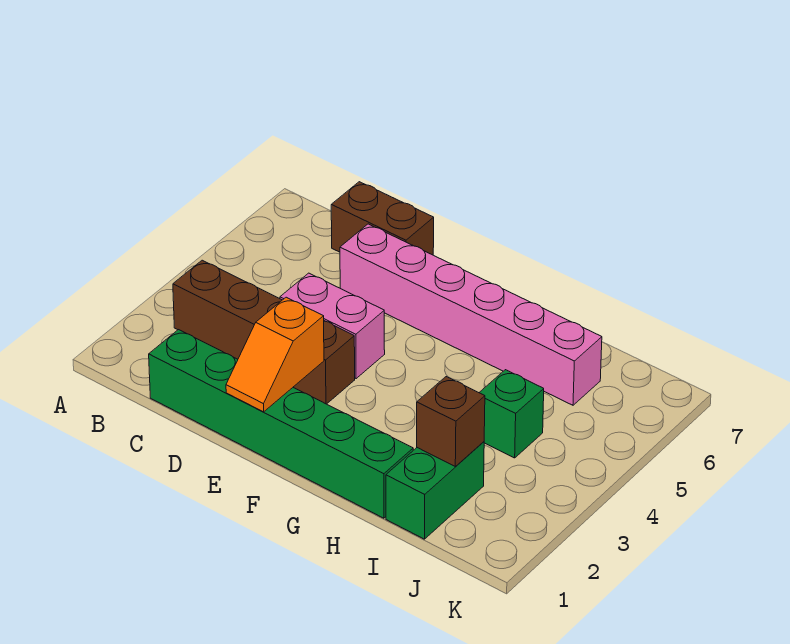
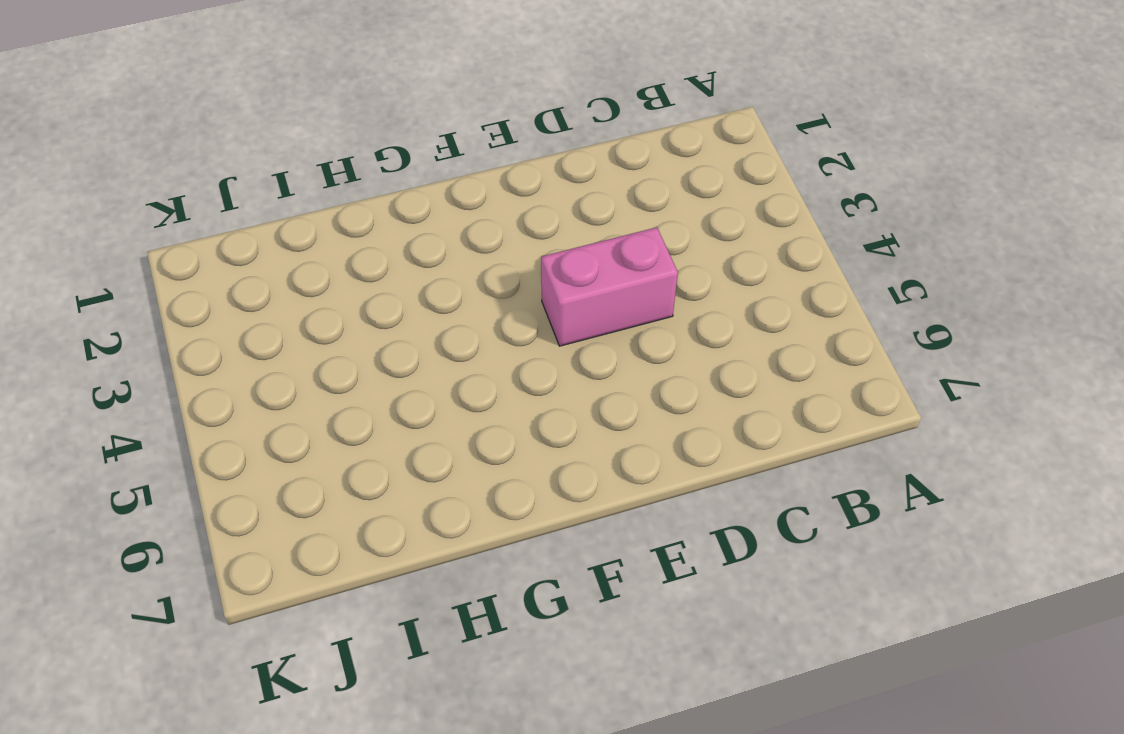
none -> brown brick B3:E3 level 1
none -> green brick C1:H1 level 1

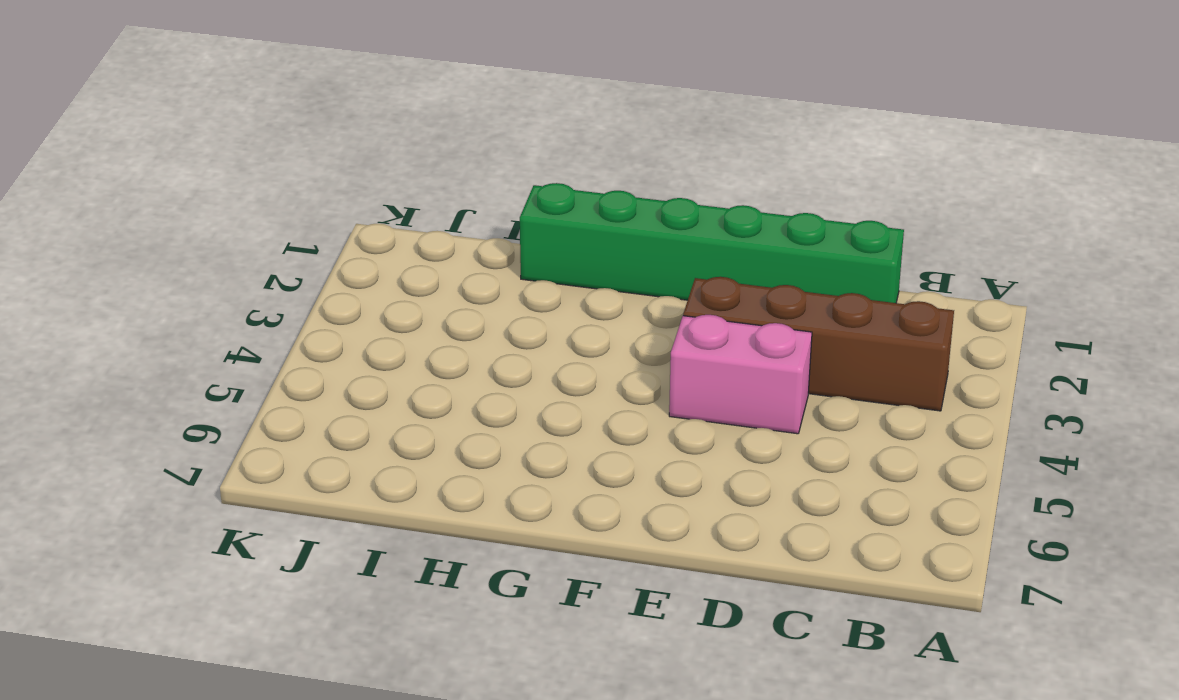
none -> brown brick C7:D7 level 1
none -> pink brick D6:I6 level 1

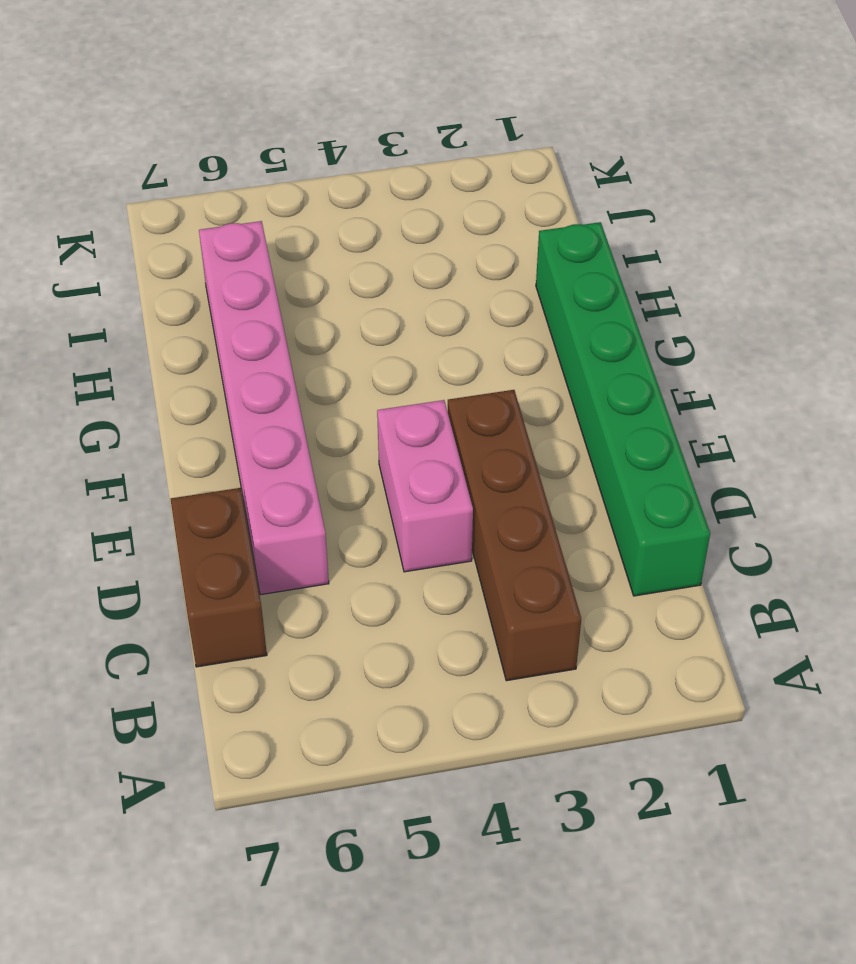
none -> green brick I1:I2 level 1
none -> green brick I4 level 1

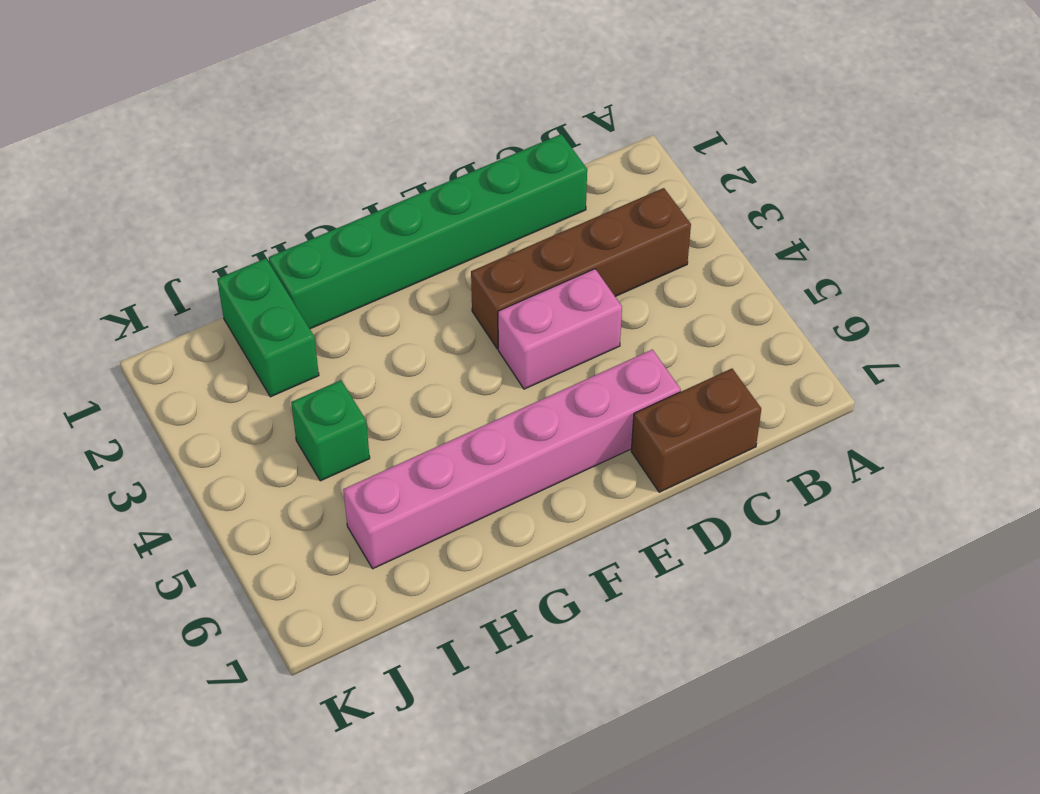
none -> orange slope E1:E2 level 2 top 2
none -> brown brick I2 level 2

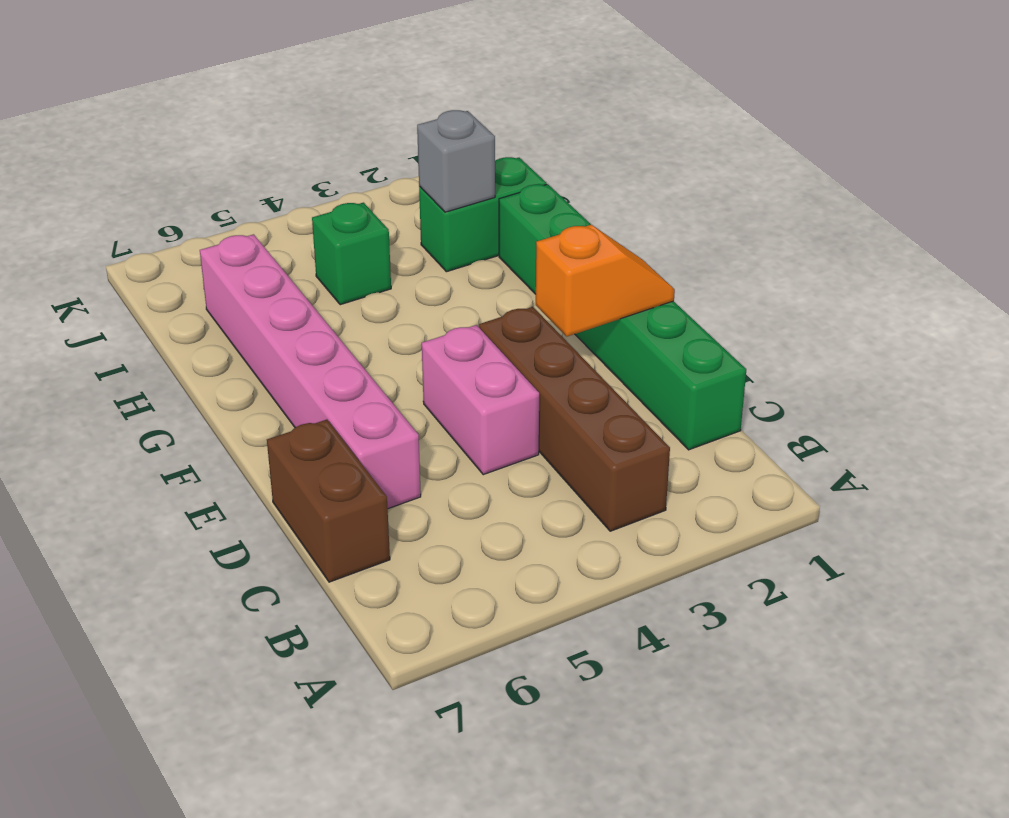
grey brick I2 level 2 -> brown brick I2 level 2

